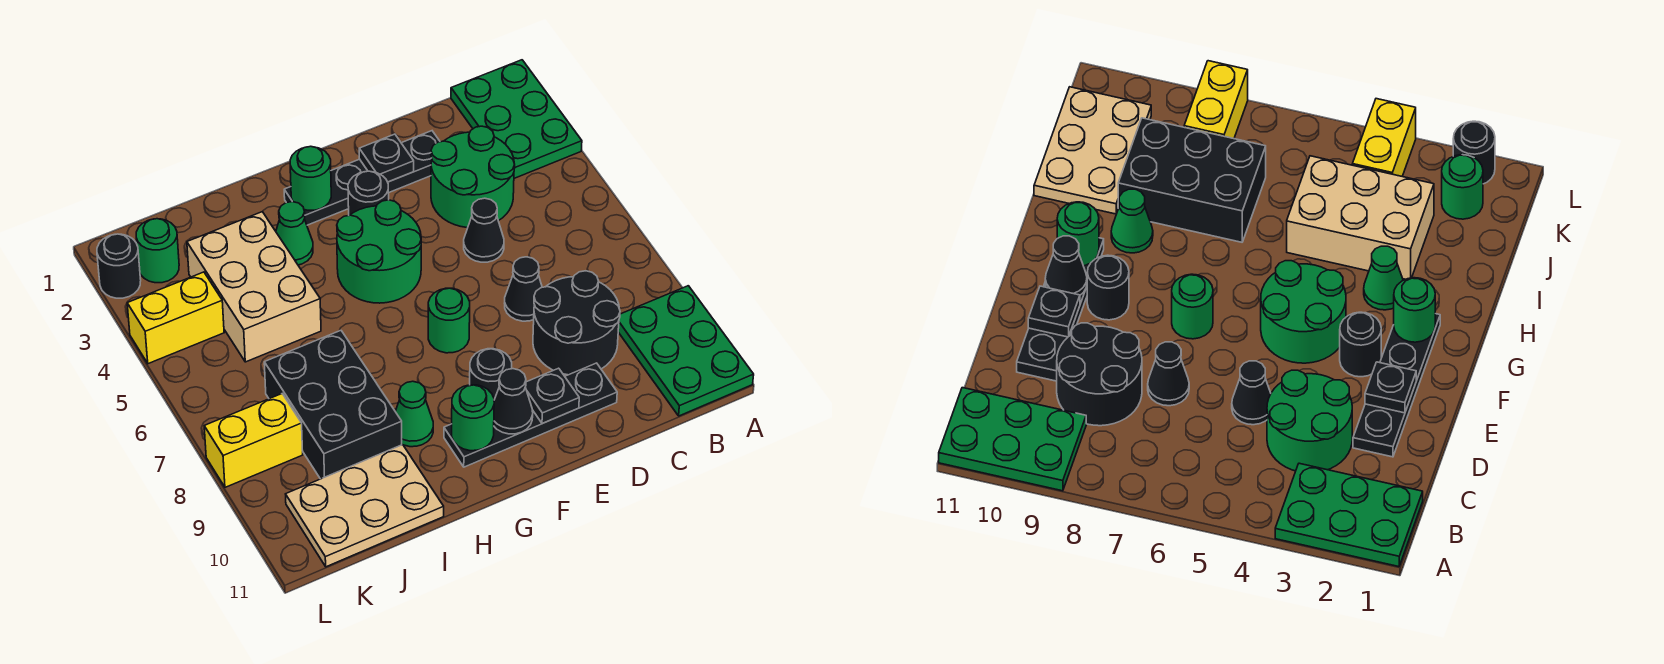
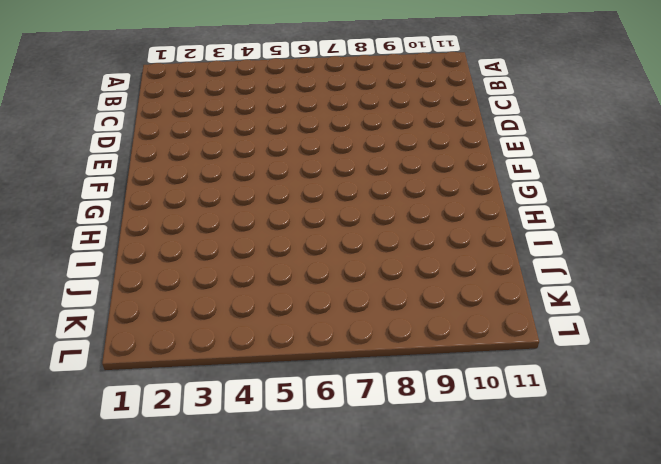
none -> green plate A1:B3 level 1
none -> green plate A9:B11 level 1
none -> green round brick C3:D4 level 1

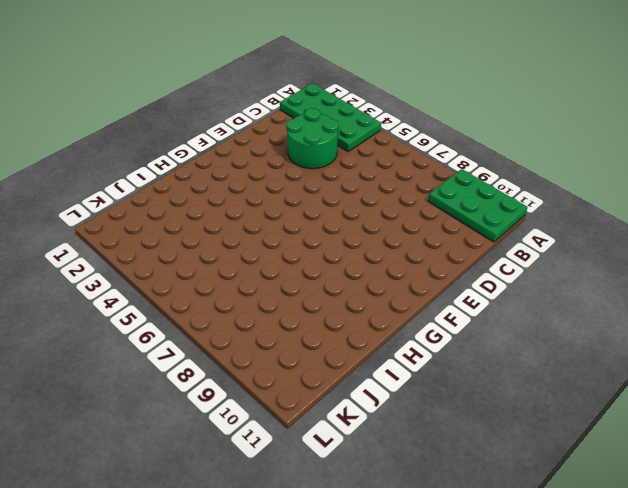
green plate A1:B4 level 1 -> green plate A1:B3 level 1
none -> black round brick C8:D9 level 1
none -> black plate D2:G2 level 1
none -> black cone D5 level 1

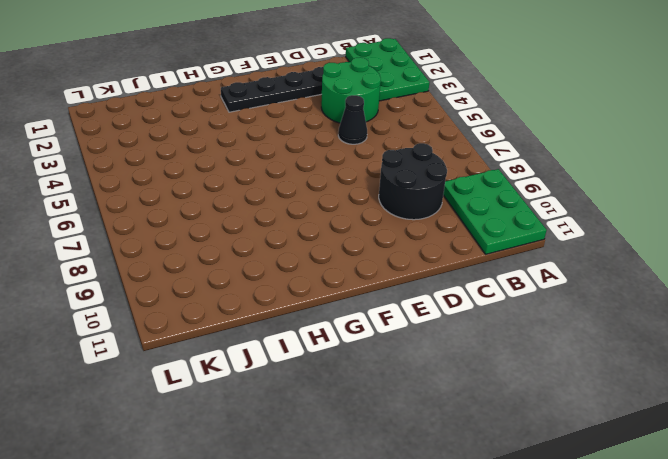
none -> black cone D7 level 1
none -> black plate D10:G10 level 1
none -> black round brick F3 level 1

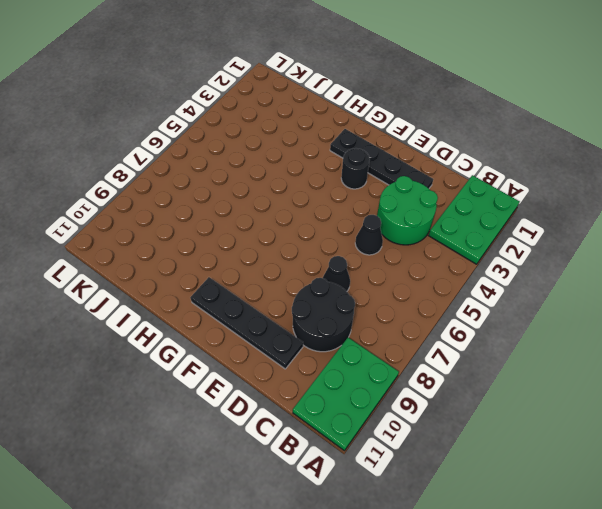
none -> green round brick F4:G5 level 1
none -> green round brick F7 level 1
none -> black round brick F9 level 1

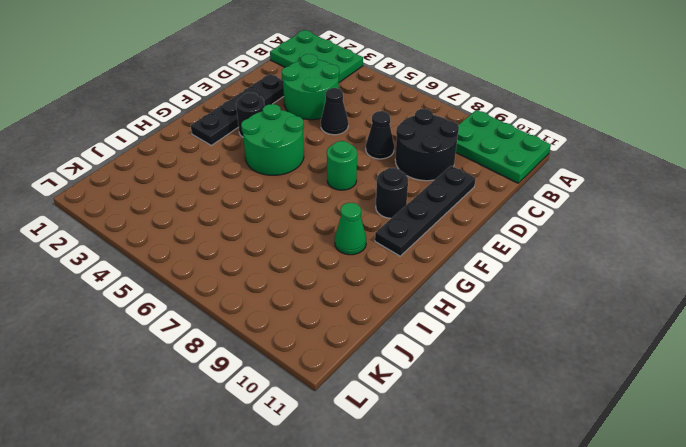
none -> green cone H3 level 1
none -> tan brick I3:J5 level 1
none -> black brick I7:J9 level 1

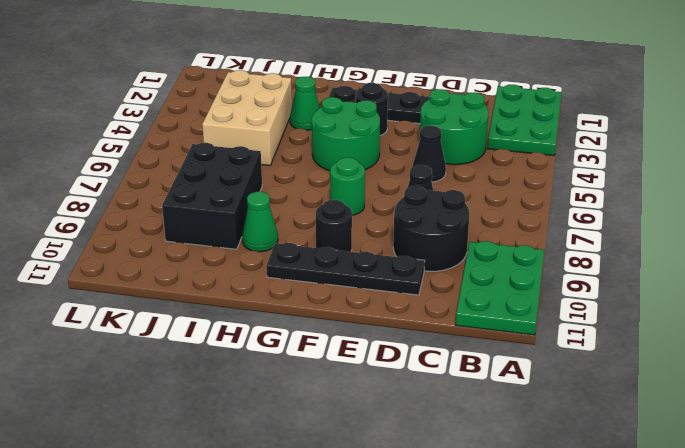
none -> tan plate I10:K11 level 1
none -> green round brick K2 level 1
none -> yellow brick K4:L4 level 1

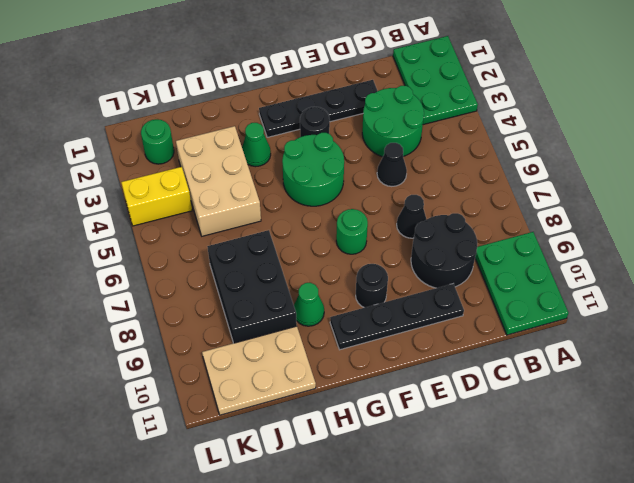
none -> yellow brick K8:L8 level 1
none -> black round brick L2 level 1
none -> black plate E2 level 2

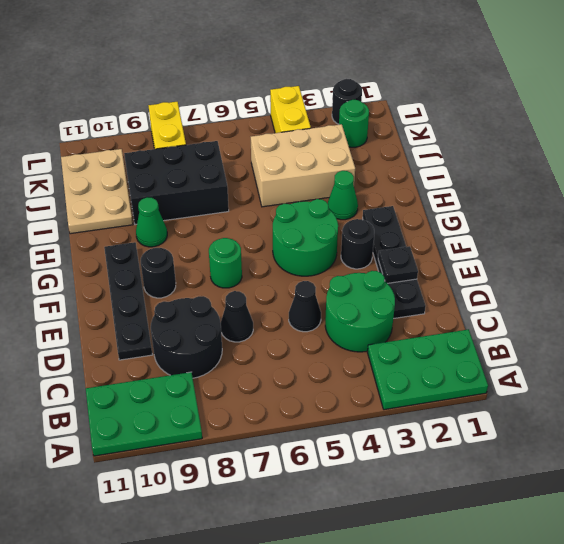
none -> black plate E10 level 2
none -> black cone F10 level 2
none -> green round brick G2 level 2

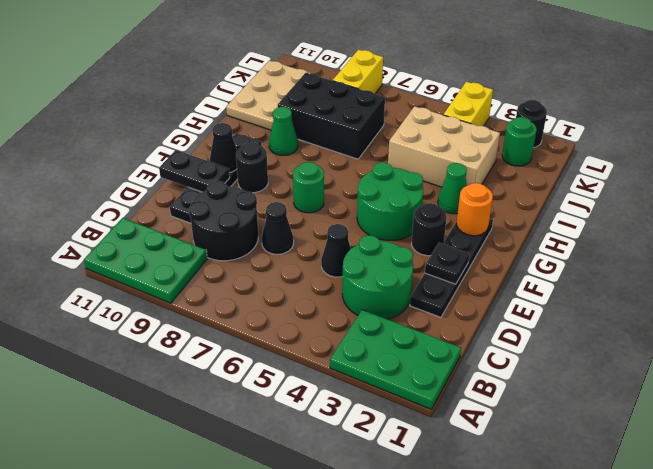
black plate E10:E11 level 2 -> black plate E10 level 2
orange round brick G2 level 2 -> green round brick G2 level 2
none -> green round brick G10 level 2

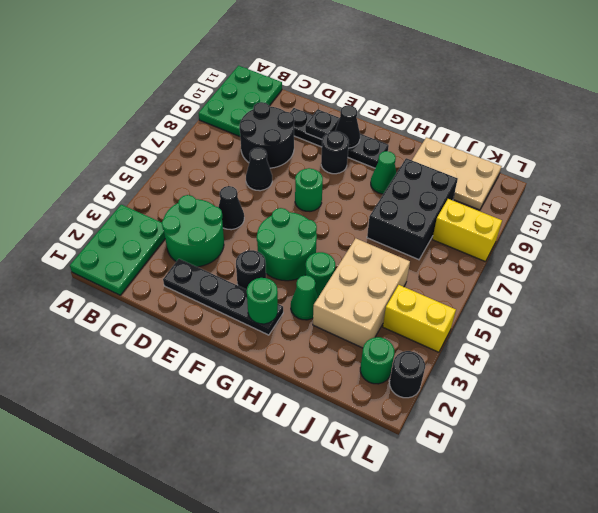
green round brick H4 level 1 -> green round brick G10 level 2
none -> black plate E2 level 2

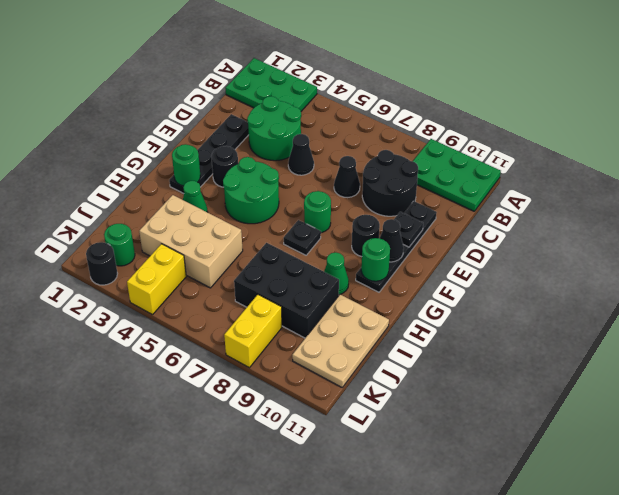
black plate G7 level 1 -> black plate E2 level 2

